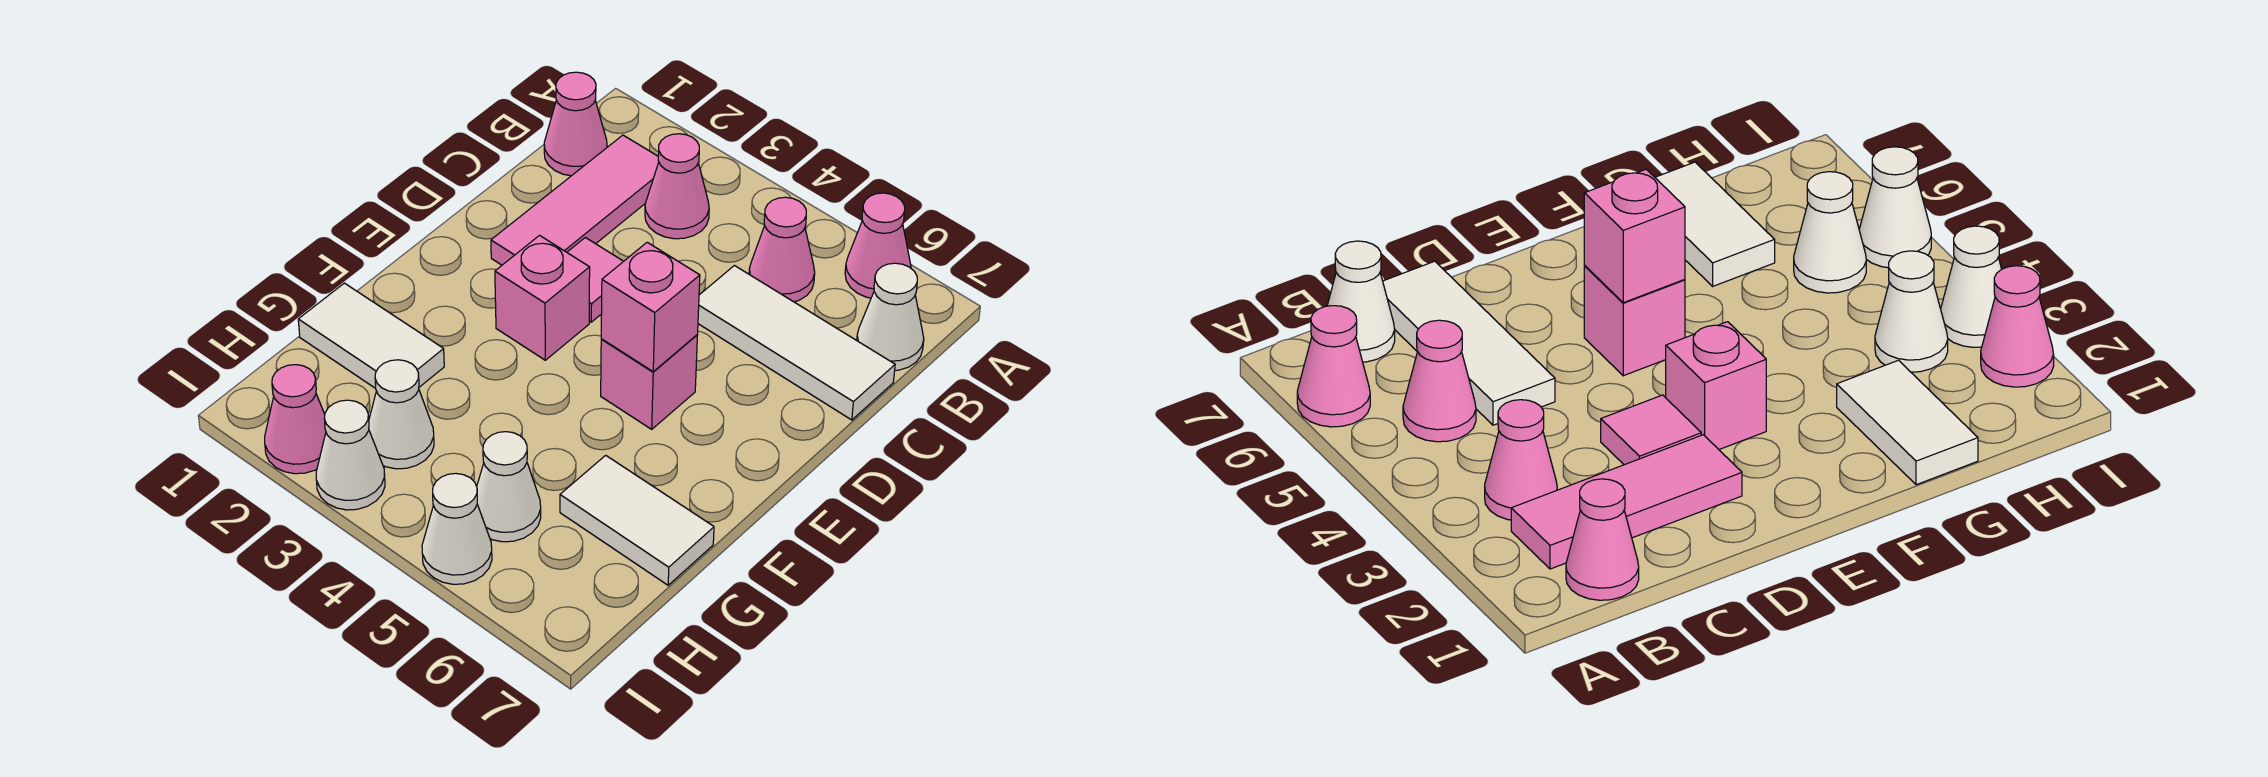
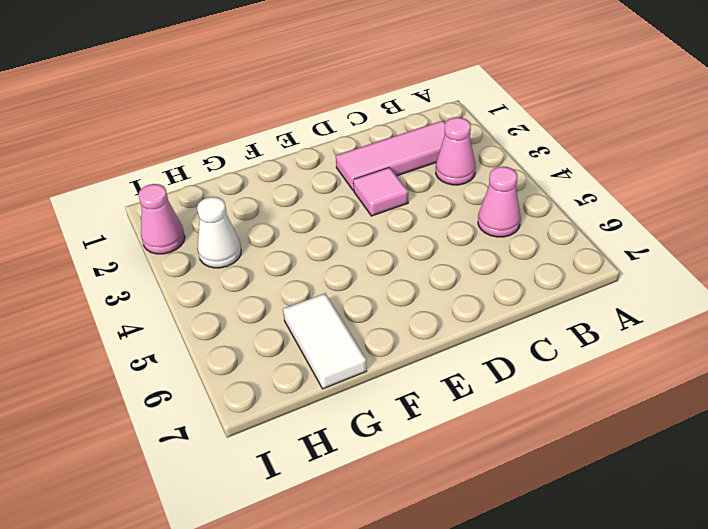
none -> pink cone A6 level 1
none -> pink cone B1 level 1
none -> white cone B7 level 1

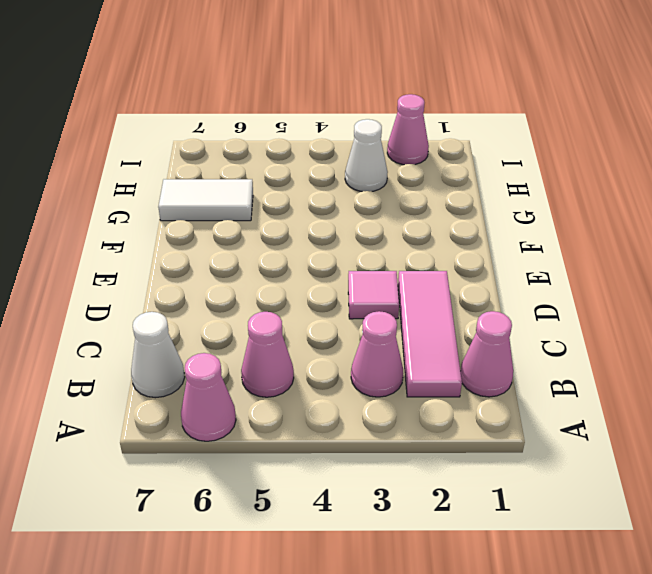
none -> white tile C5:C7 level 1
none -> pink brick E3 level 1
none -> pink brick E5 level 1

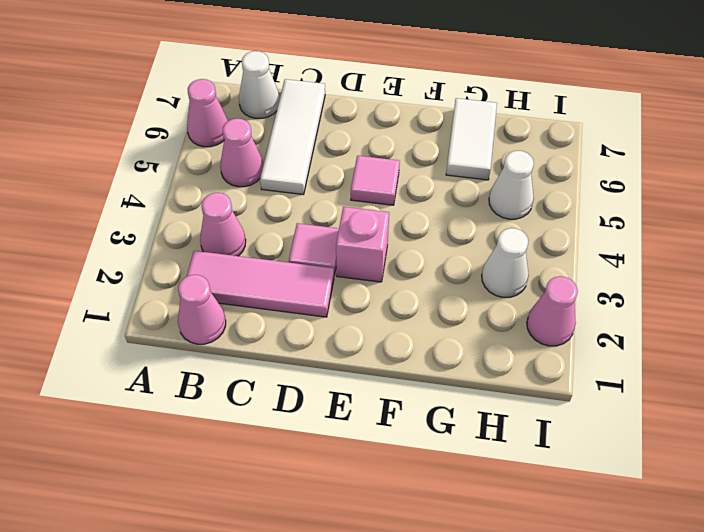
pink tile E5 level 1 -> pink brick E5 level 1
none -> white tile G1:G2 level 1
none -> white cone I3 level 1
none -> white cone I5 level 1

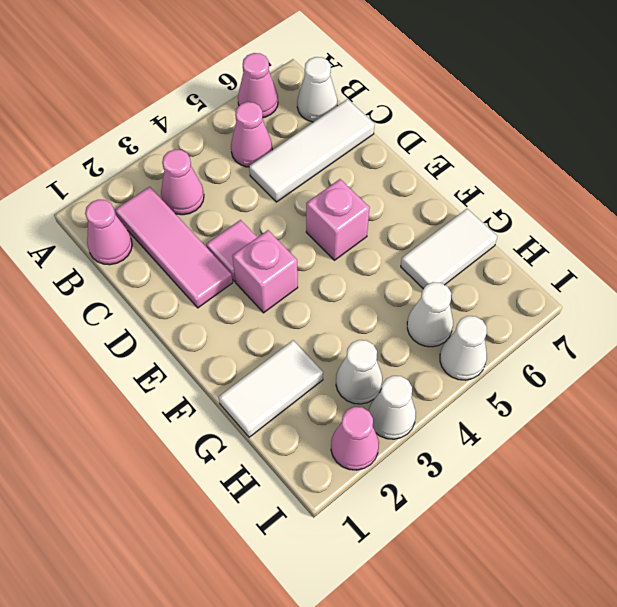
none -> pink brick E5 level 2

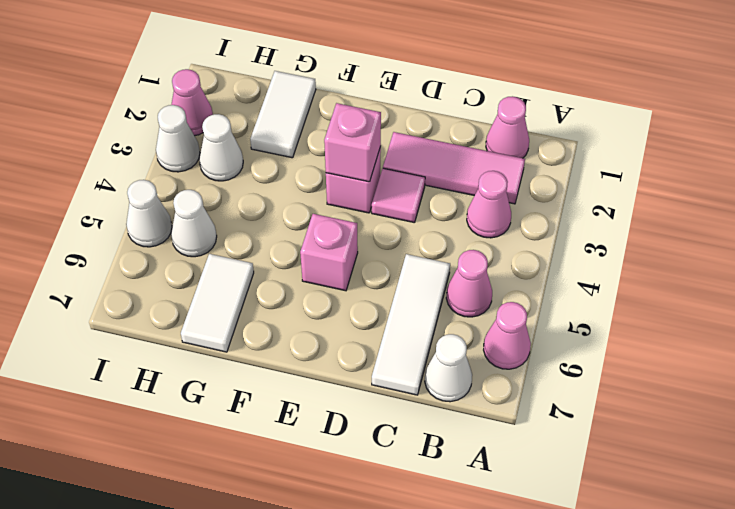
pink brick E3 level 2 -> pink brick E5 level 2

